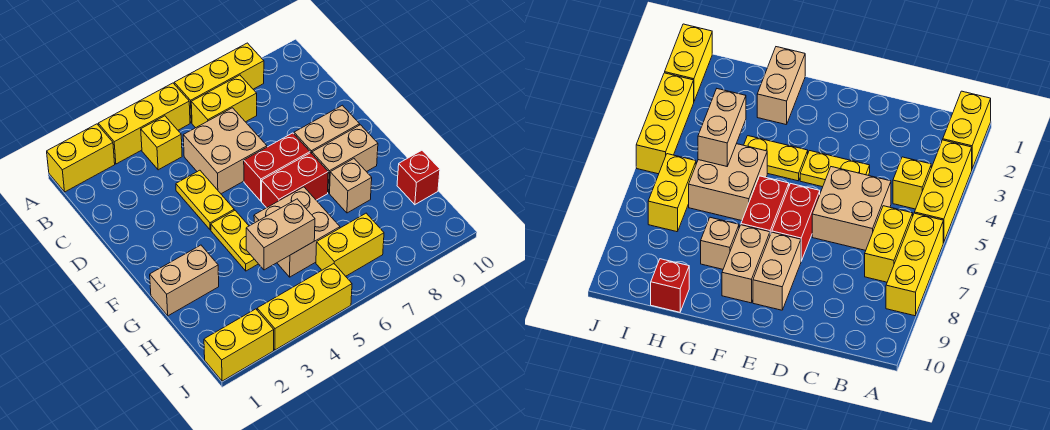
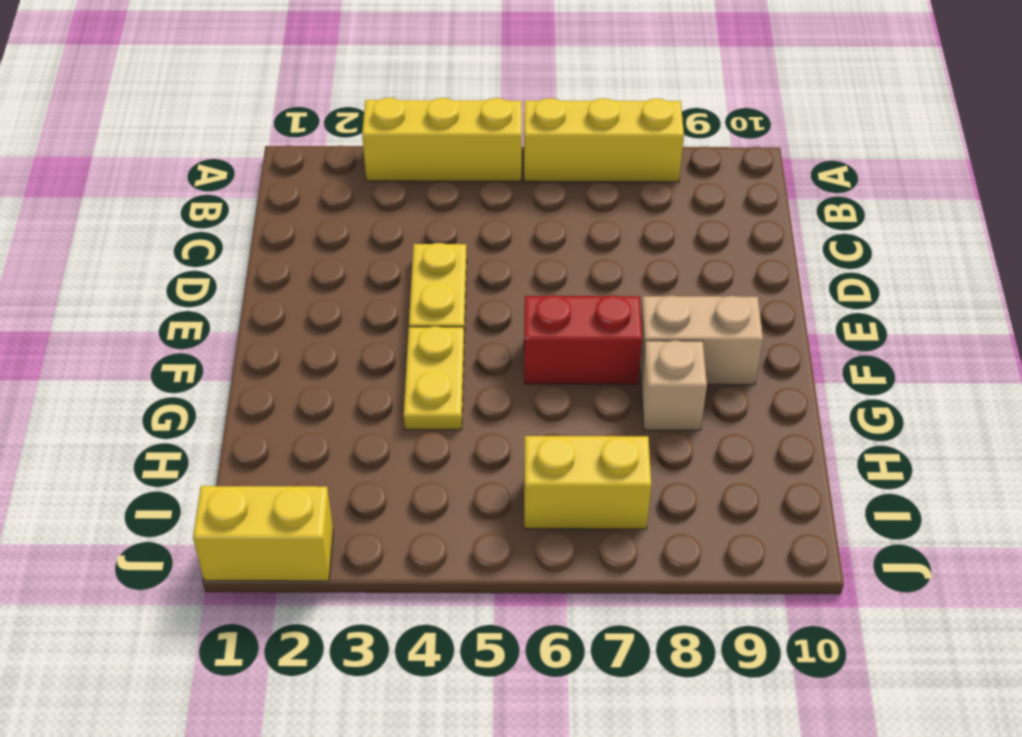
none -> yellow brick A1:A2 level 1
none -> yellow brick B4 level 1
none -> yellow brick B6:B7 level 1

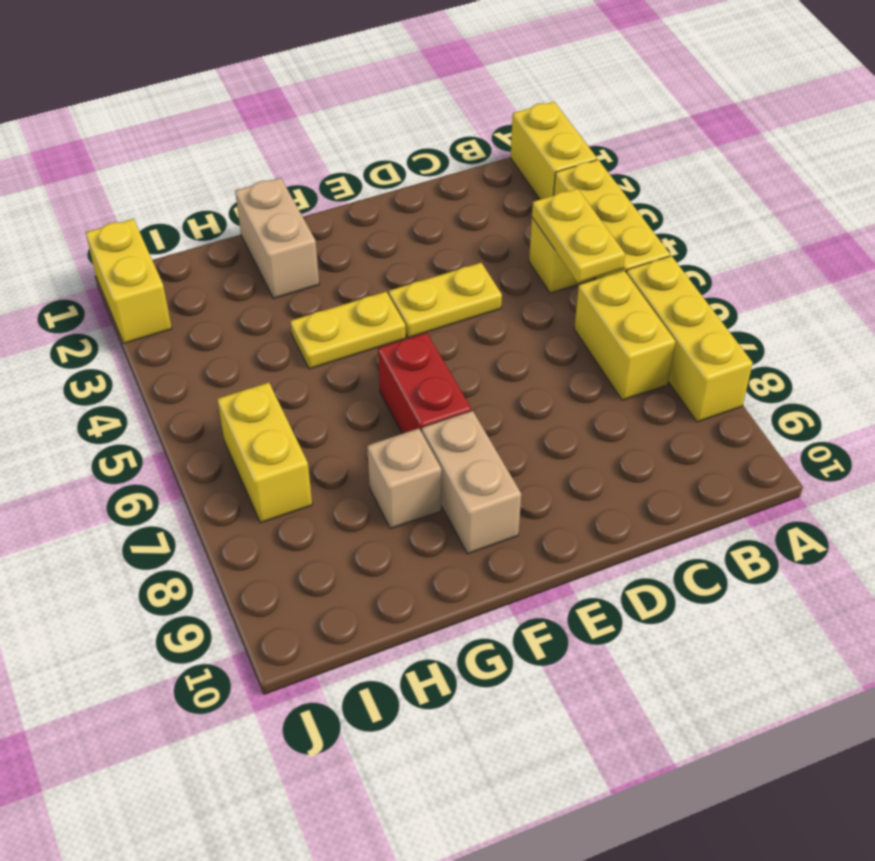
yellow plate B4:B5 level 2 -> none
none -> tan brick C5:D6 level 1
none -> red brick E6:E7 level 1
none -> tan brick E8:E9 level 1

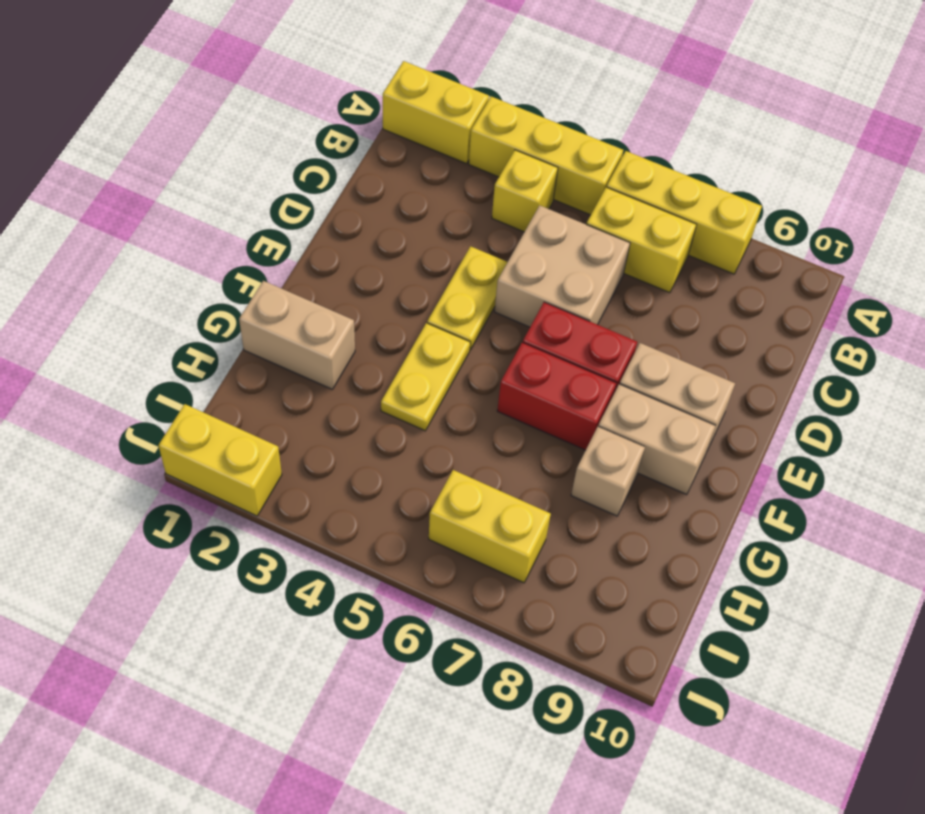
none -> tan brick G5:H6 level 1
none -> red brick H10 level 1
none -> yellow brick J3:J5 level 1

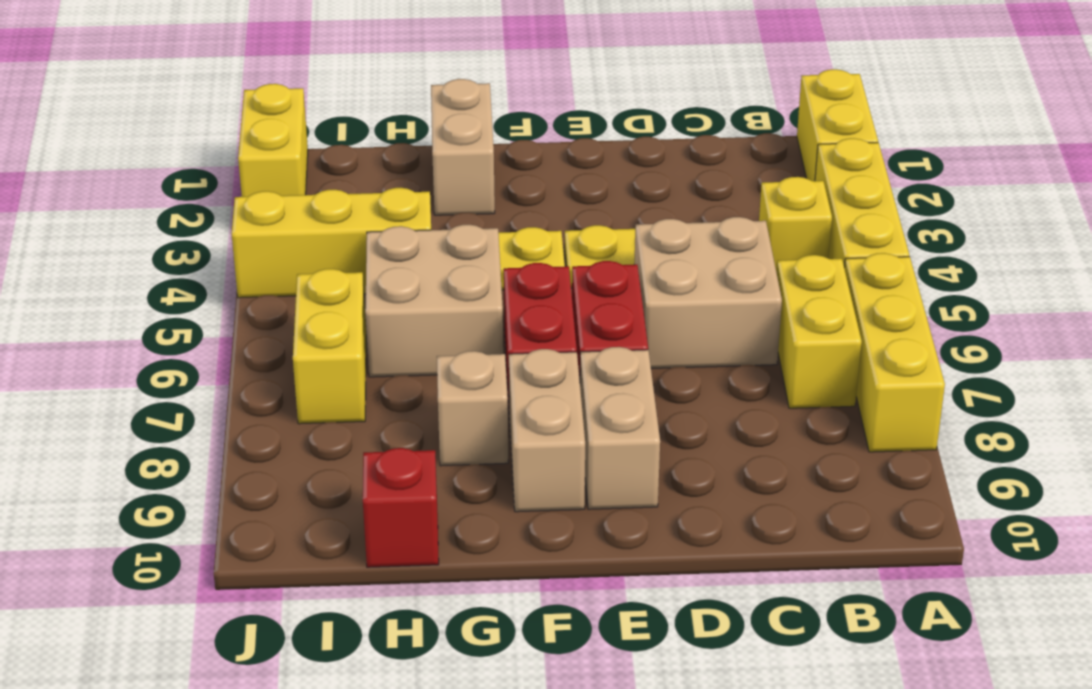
yellow brick H4:J4 level 1 -> yellow brick J3:J5 level 1
none -> tan brick H4:H5 level 2

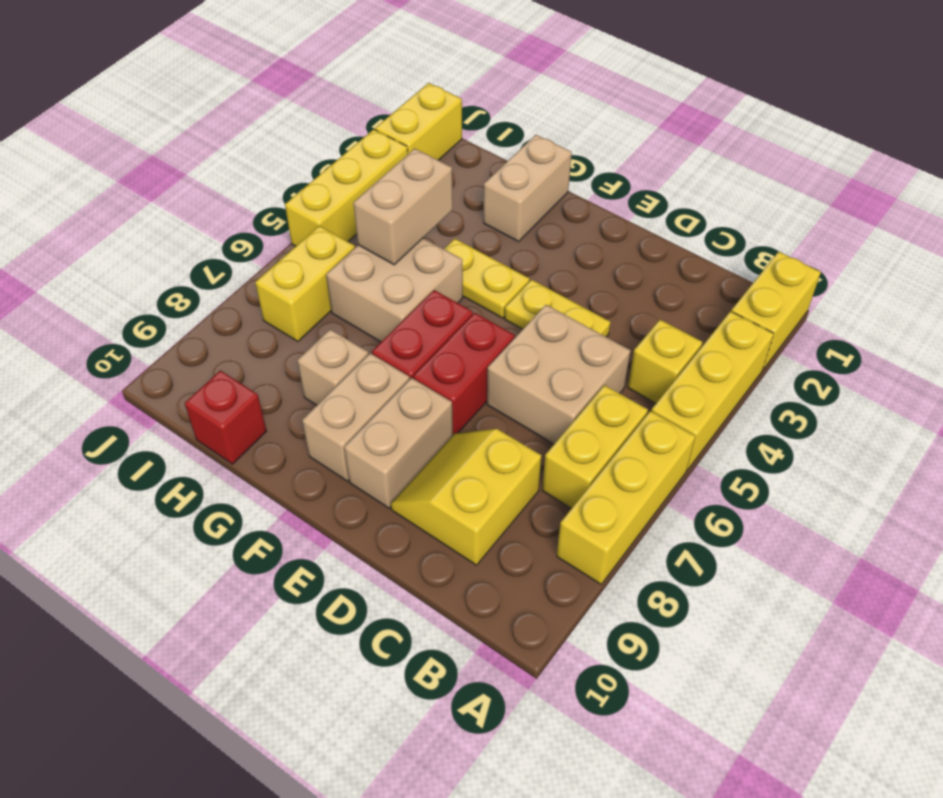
yellow slope C8:D9 level 1 top C -> none

